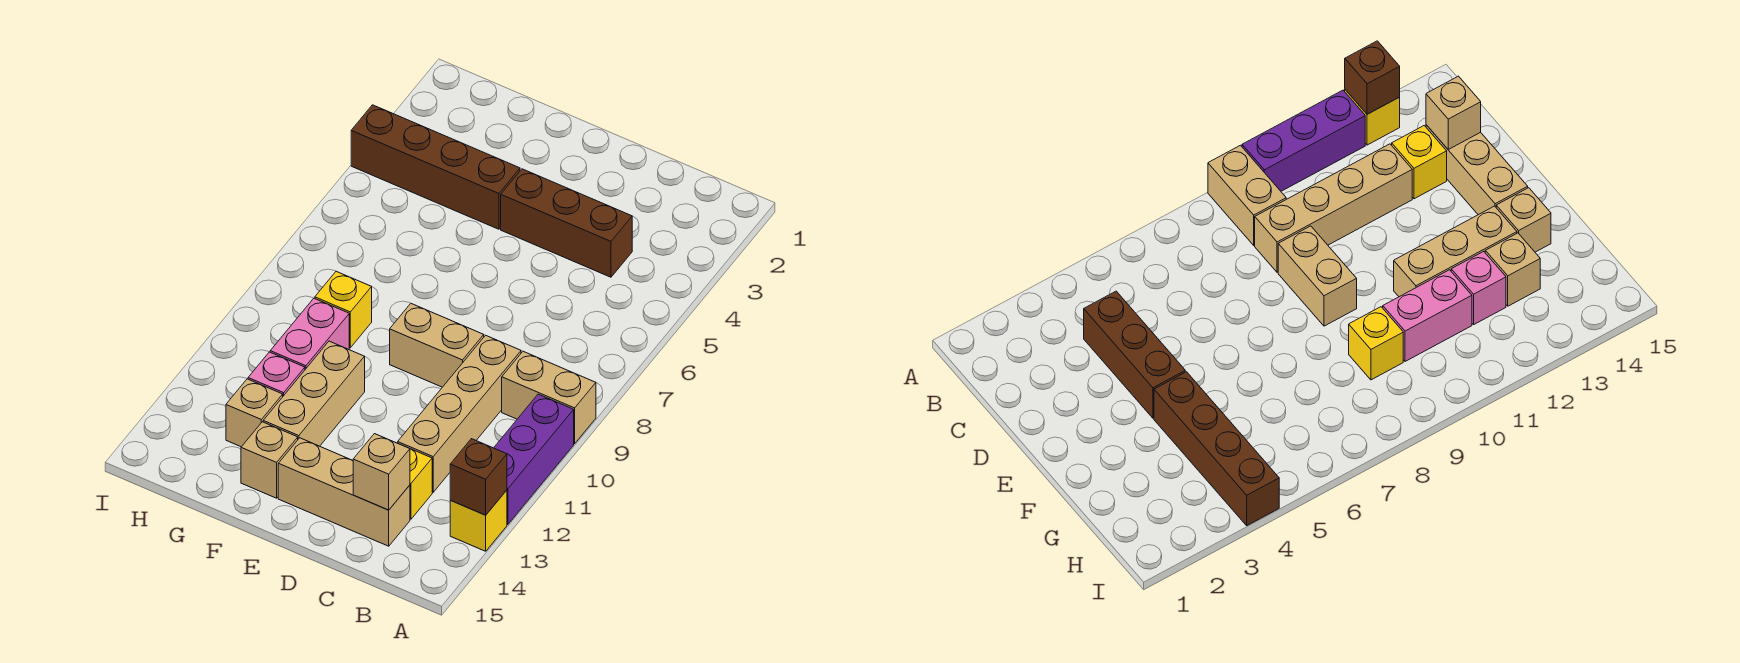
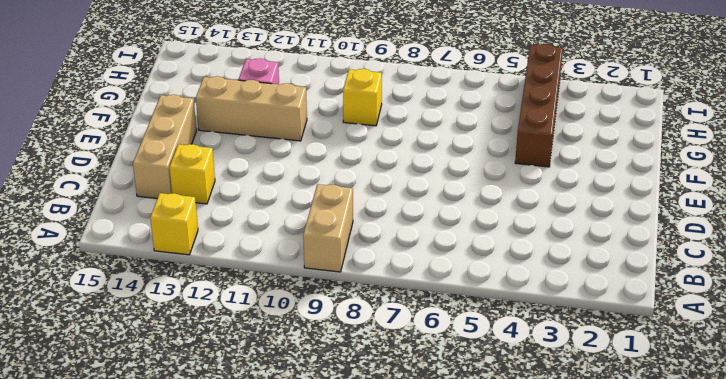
none -> purple brick A10:A12 level 1
none -> brown brick C4:E4 level 1
none -> tan brick C9:C12 level 1

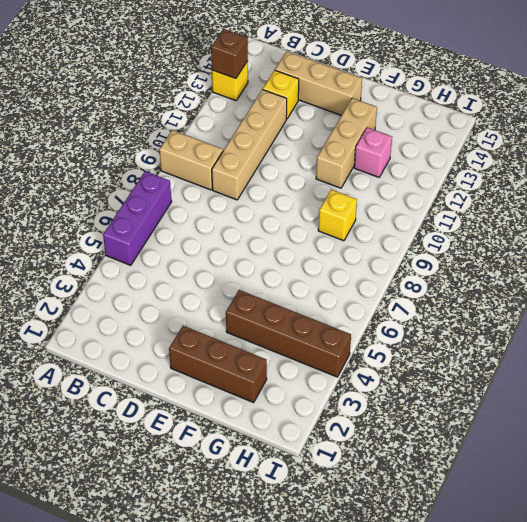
purple brick A5:A7 level 1 -> purple brick A10:A12 level 1
brown brick E2:G2 level 1 -> brown brick C4:E4 level 1
none -> tan brick D9:E9 level 1
none -> tan brick F14 level 1
none -> pink brick G10:G11 level 1

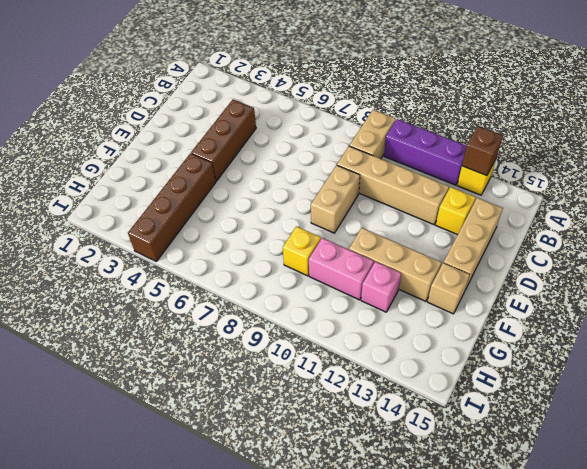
none -> tan brick G13 level 1
none -> tan brick C14 level 2

